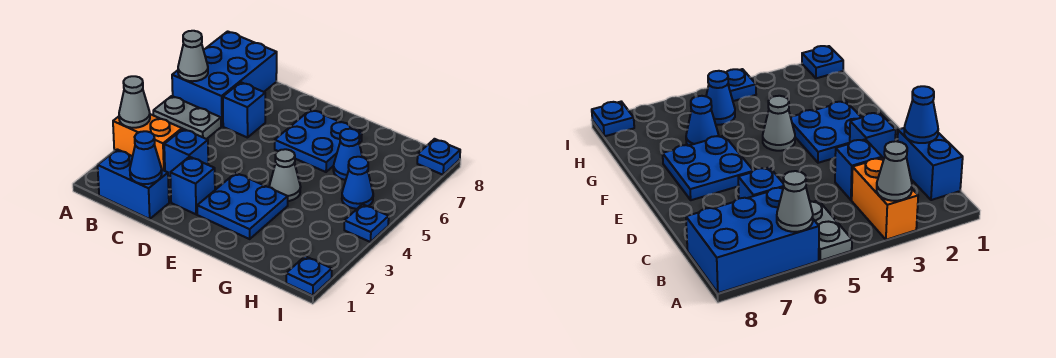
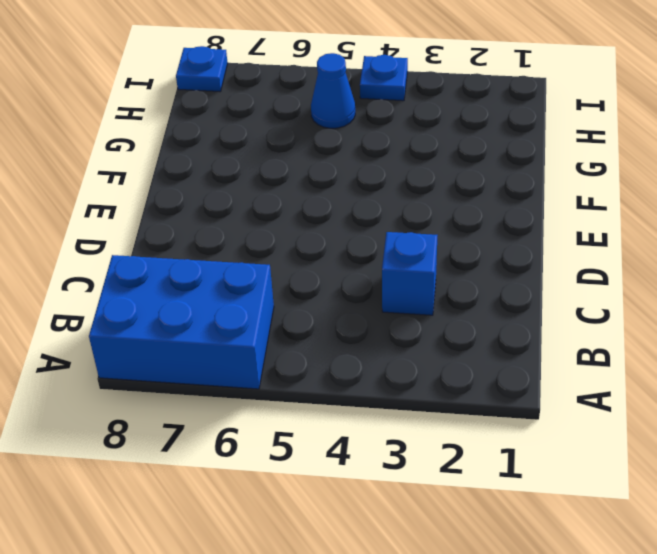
none -> orange brick A3:B3 level 1
none -> grey plate A5:B5 level 1
none -> blue brick B1:C1 level 1

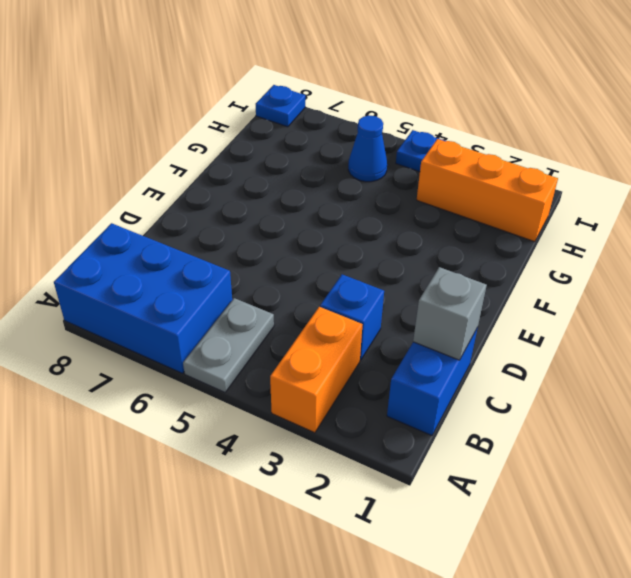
grey brick C1 level 2 -> blue cone C1 level 2
orange brick H1:H3 level 1 -> none
none -> blue brick C6 level 1
none -> blue brick D2 level 1
none -> blue plate E2:F3 level 1

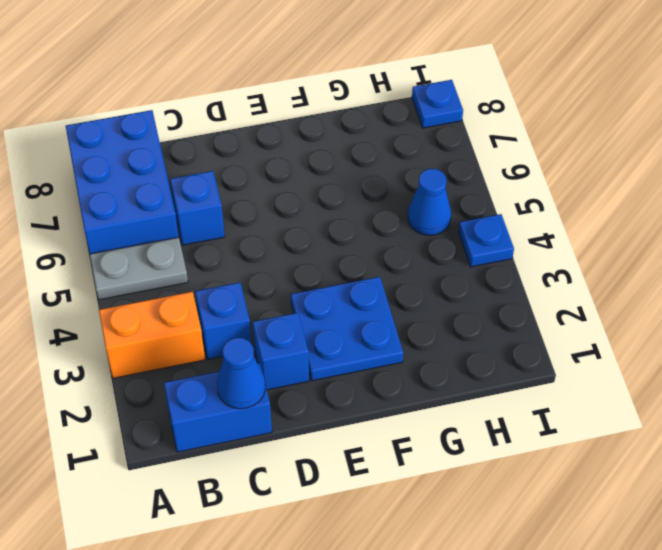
none -> blue plate E6:F7 level 1
none -> grey cone F4 level 1
none -> blue cone G6 level 1

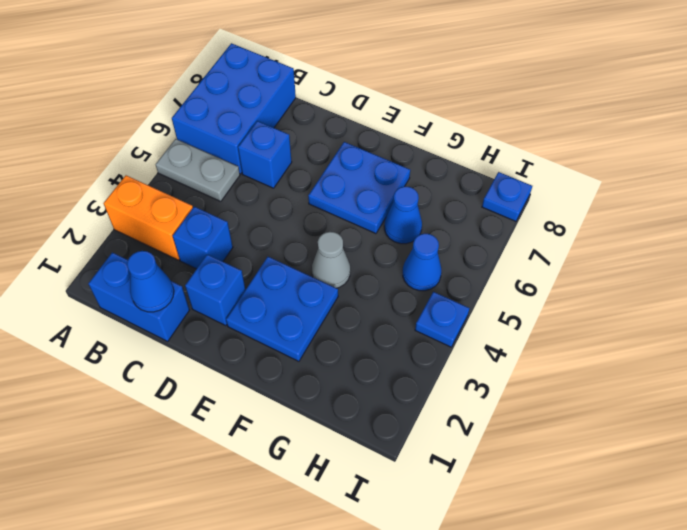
none -> blue plate I1 level 1
none -> grey cone A3 level 2
none -> grey cone A6 level 2

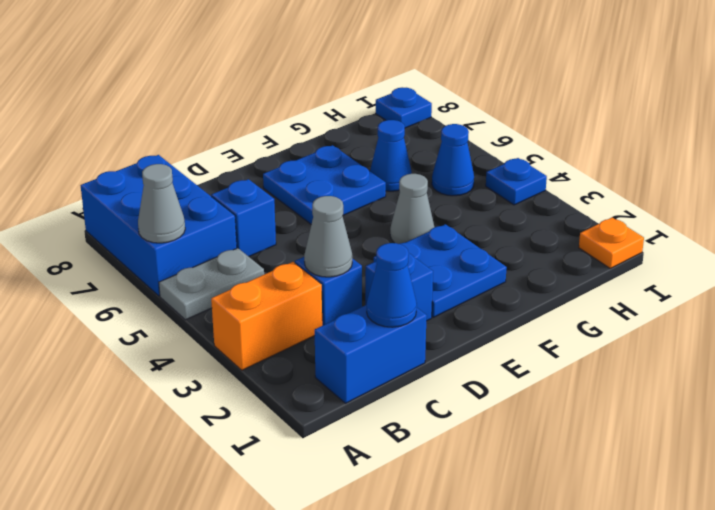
grey cone C3 level 2 -> grey cone A3 level 2
orange plate I1 level 1 -> blue plate I1 level 1

